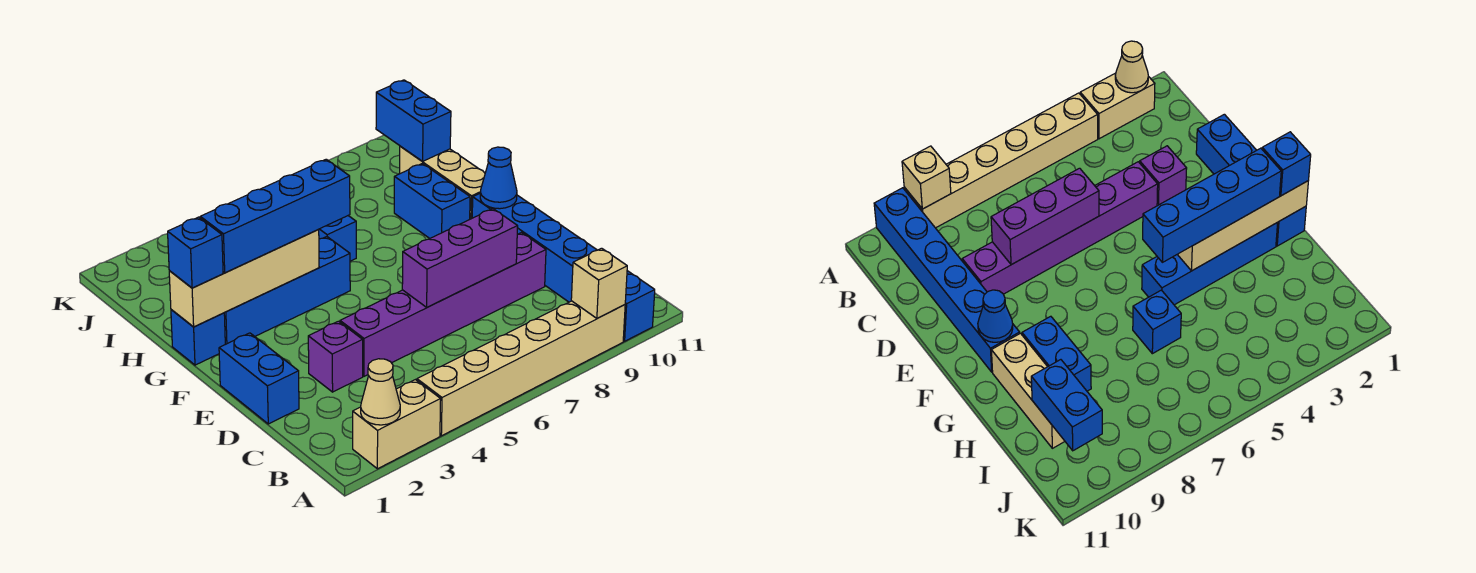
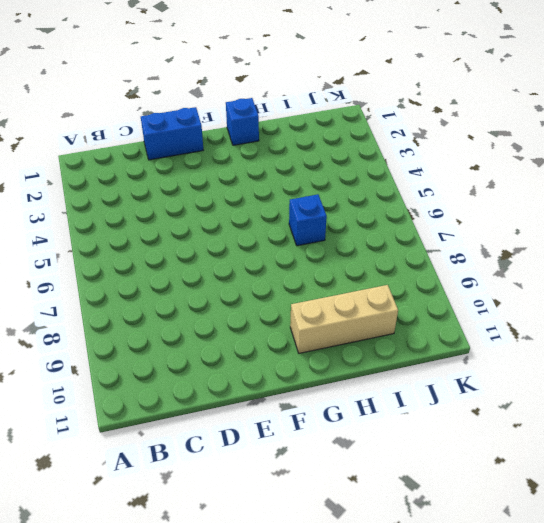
none -> tan brick A2:A3 level 1
none -> tan brick A4:A9 level 1
none -> blue brick A10:F10 level 1

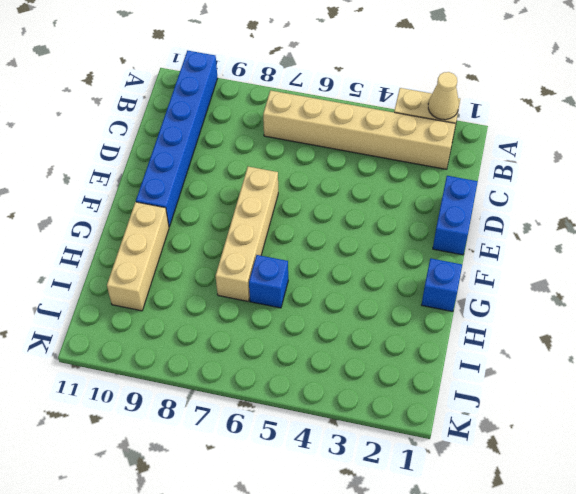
tan brick B2:B7 level 1 -> tan brick A4:A9 level 1
tan brick E7:H7 level 1 -> tan brick G1:G4 level 2
none -> purple brick D3 level 1
none -> purple brick D4:D9 level 1
none -> blue brick G2:G5 level 1

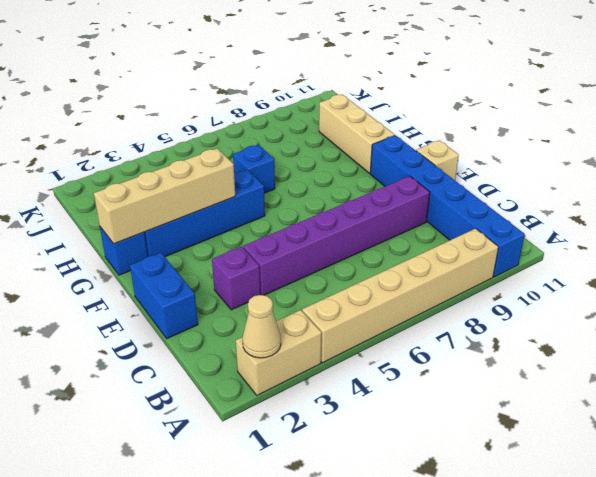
tan brick E11 level 1 -> tan brick A9 level 2
none -> blue brick G9:H9 level 1
none -> purple brick D6:D8 level 2
none -> blue cone F10 level 2

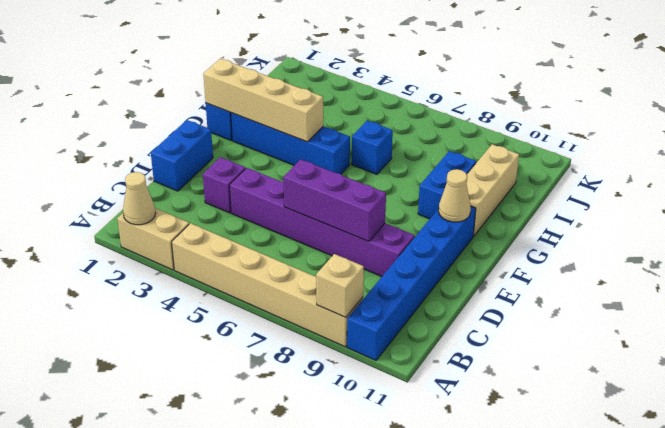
tan cone F10 level 2 -> blue cone F10 level 2
none -> blue brick I10:J10 level 2
none -> blue brick G1 level 3
none -> blue brick G2:G5 level 3

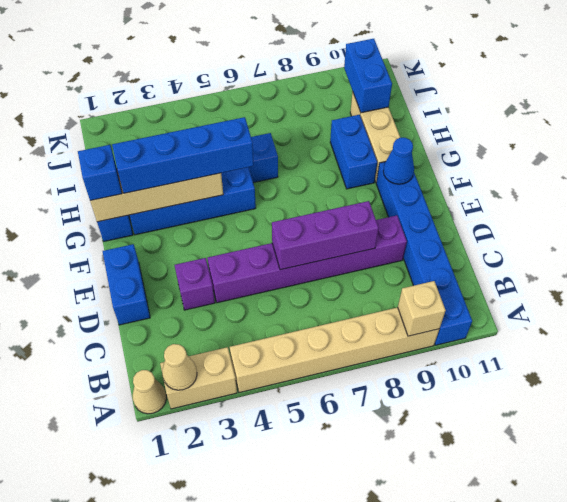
tan cone A1 level 1 -> none

